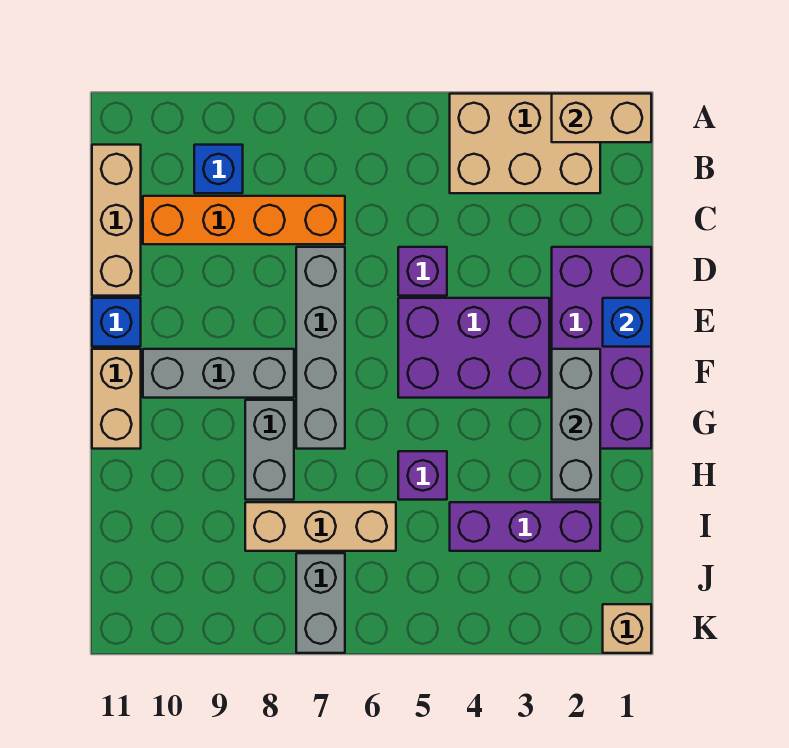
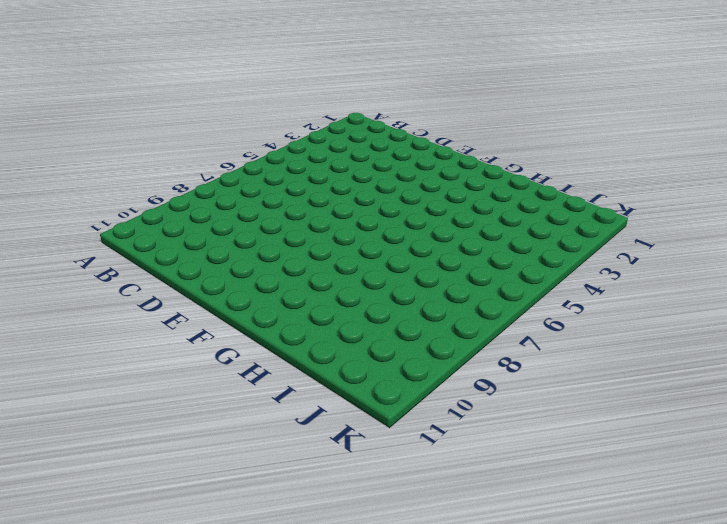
none -> tan brick A2:B4 level 1
none -> blue brick B9 level 1
none -> tan brick B11:D11 level 1

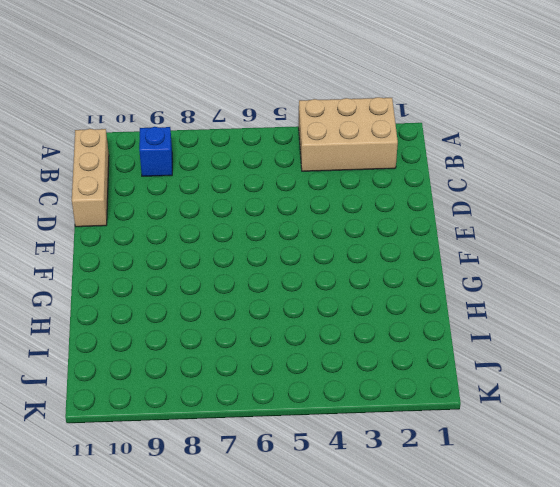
none -> orange brick C7:C10 level 1
none -> purple brick D1:G2 level 1
none -> purple brick D5 level 1

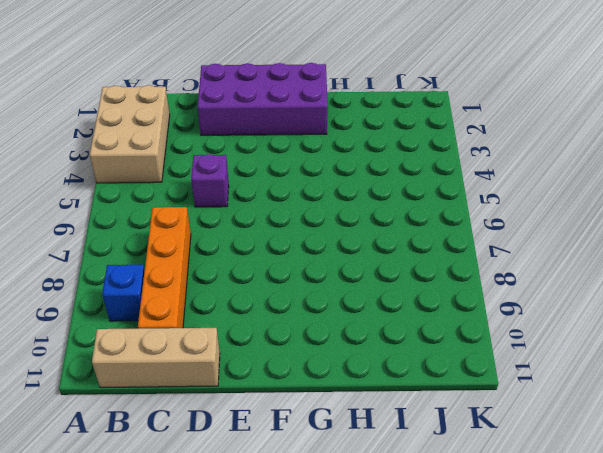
none -> grey brick D7:G7 level 1
none -> purple brick E3:F5 level 1
none -> blue brick E11 level 1

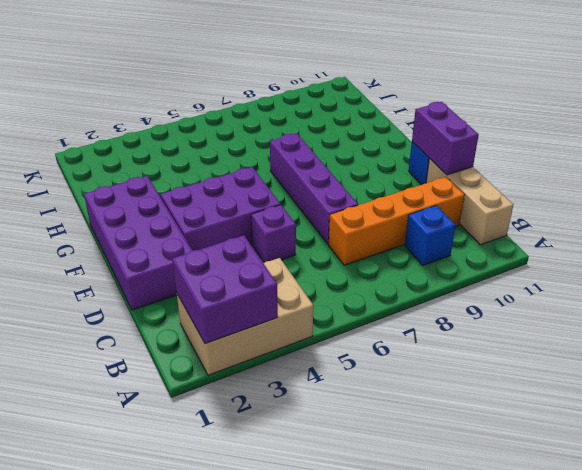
purple brick A2:B3 level 2 -> tan brick A1:A2 level 2
purple brick D7:G7 level 1 -> grey brick D7:G7 level 1
purple brick D11:E11 level 2 -> none
none -> grey brick F8:F10 level 1
none -> tan brick F11:G11 level 1
none -> grey brick G8:H8 level 1

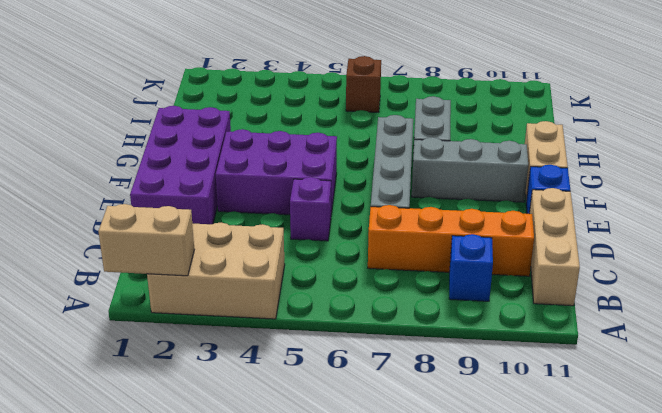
brown brick J6 level 1 -> none
none -> purple brick H5 level 1
none -> purple brick I2:I4 level 1
none -> tan brick I6:I8 level 1

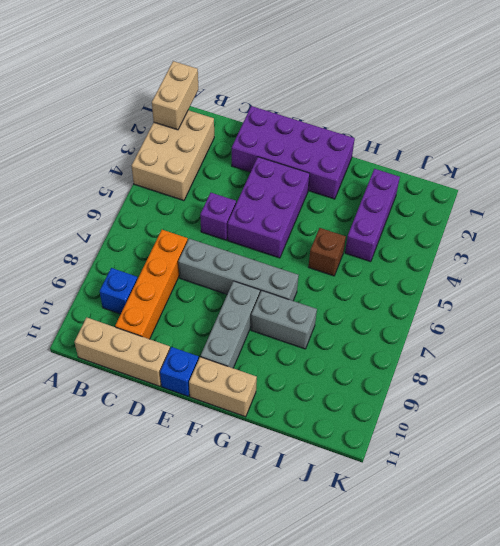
brown brick H5 level 1 -> purple brick H5 level 1
none -> tan brick I6:I8 level 1
none -> grey brick J7:K7 level 1
none -> tan brick K1 level 1

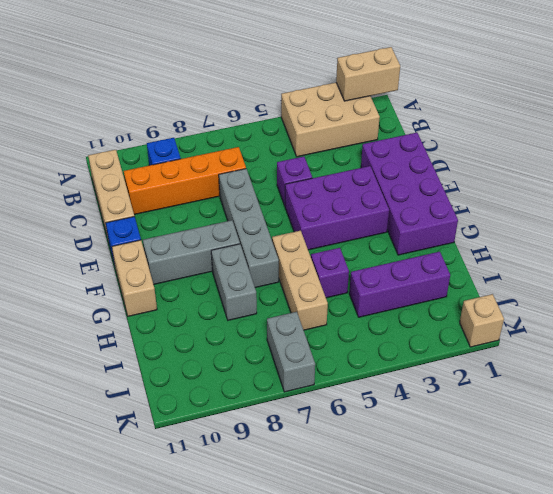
tan brick G6:I6 level 1 -> tan brick I6:I8 level 1
none -> blue brick E1 level 2
none -> grey brick F2:H2 level 2

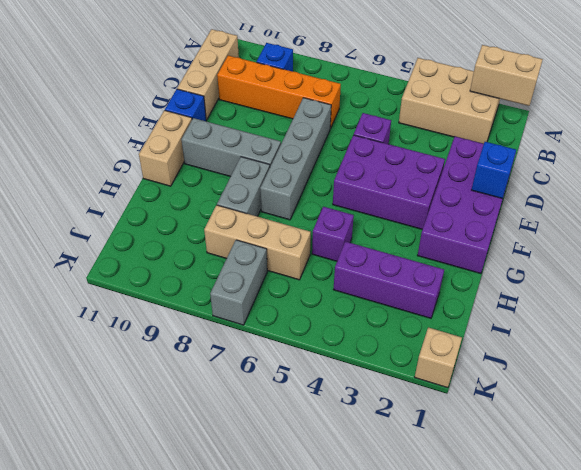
none -> grey brick F2:H2 level 2

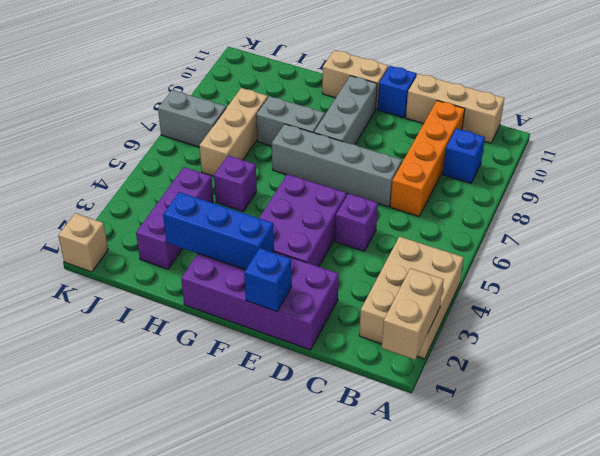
blue brick F2:H2 level 2 -> grey brick F2:H2 level 2

